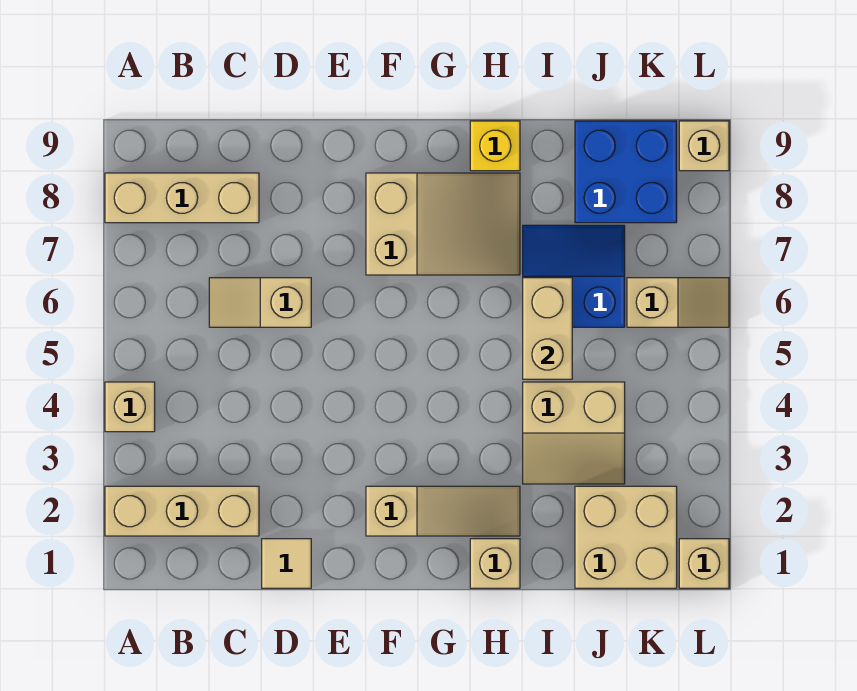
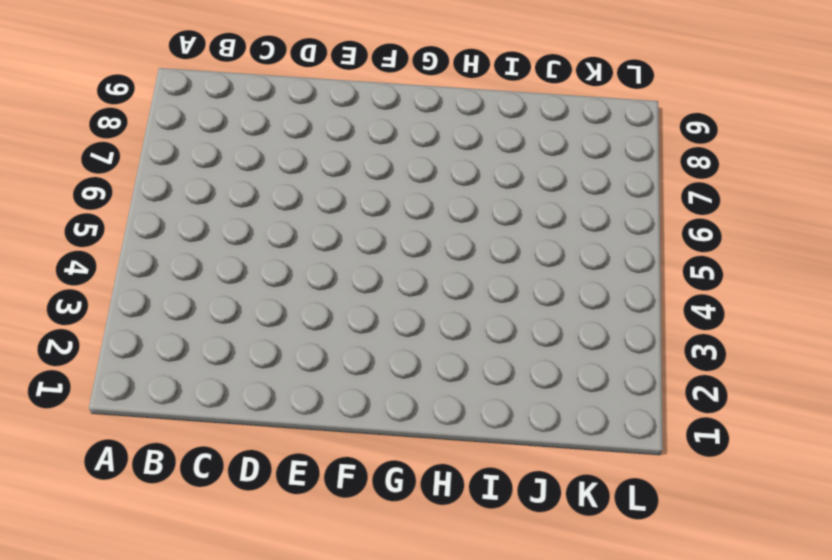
none -> tan brick A2:C2 level 1
none -> tan brick A4 level 1
none -> tan brick A8:C8 level 1

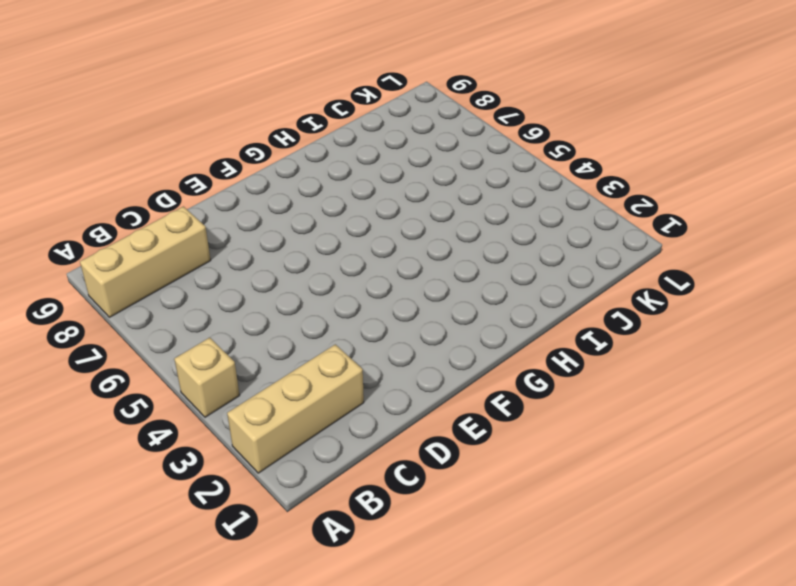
none -> tan slope C6:D6 level 1 top D
none -> tan tile D1 level 1
none -> tan slope F2:H2 level 1 top F

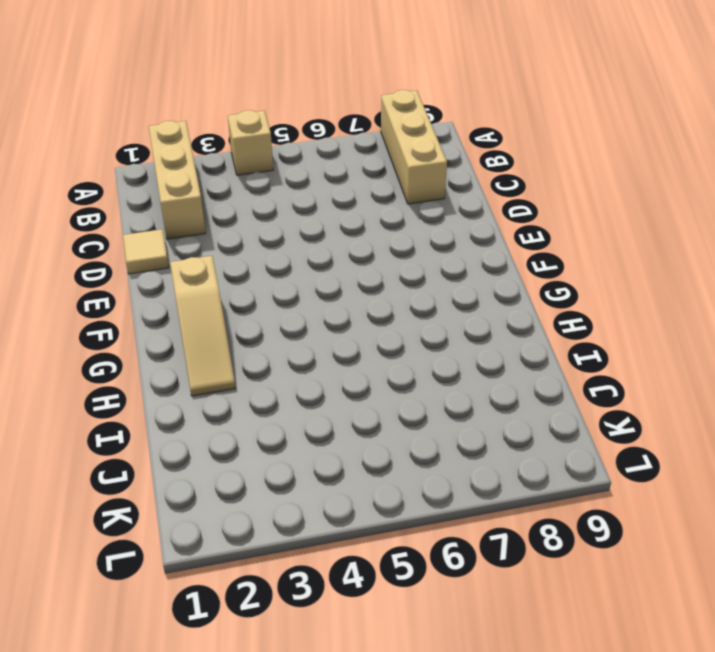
none -> tan slope C6:D6 level 1 top D
none -> tan slope F7:H8 level 1 top F
none -> tan brick H1 level 1

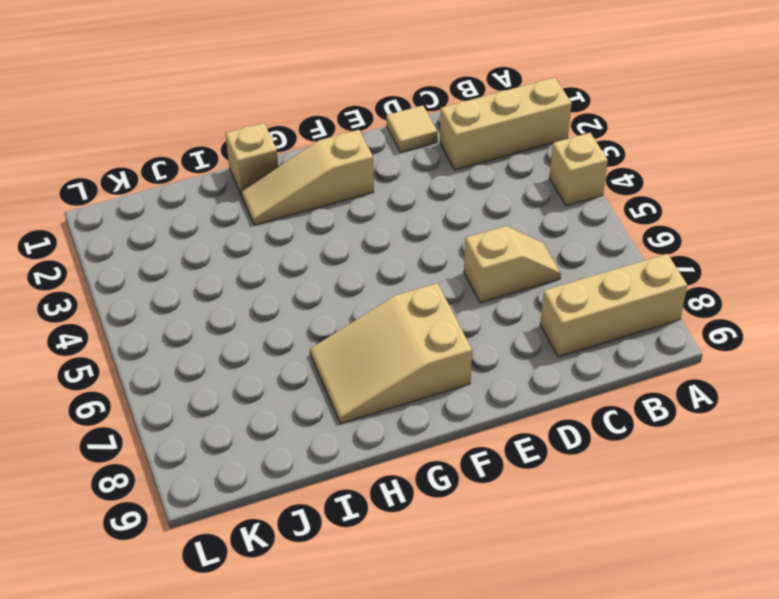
none -> yellow brick H9 level 1
none -> tan slope I3:J4 level 1 top 4
none -> blue slope I6:J7 level 1 top 6

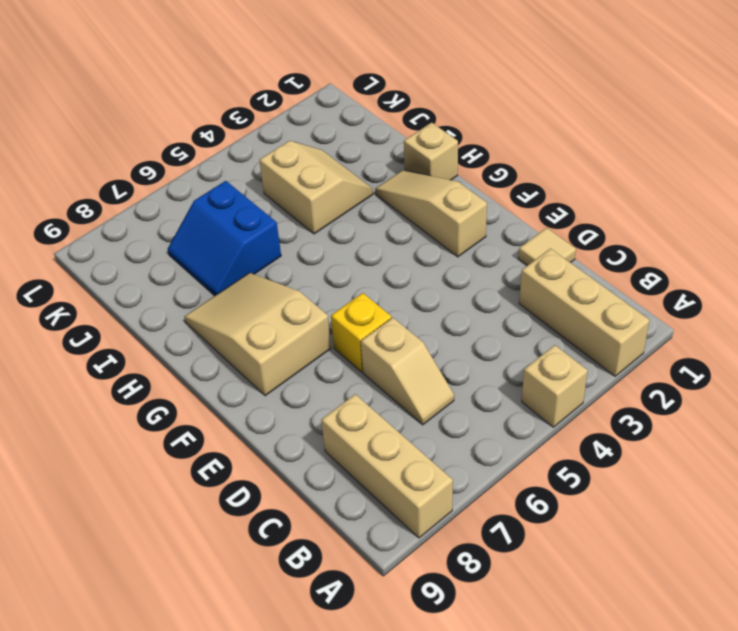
yellow brick E6 level 1 -> yellow brick H9 level 1
none -> tan brick J1:K2 level 1
none -> blue brick J8:K9 level 1
none -> tan slope K6:L6 level 1 top K

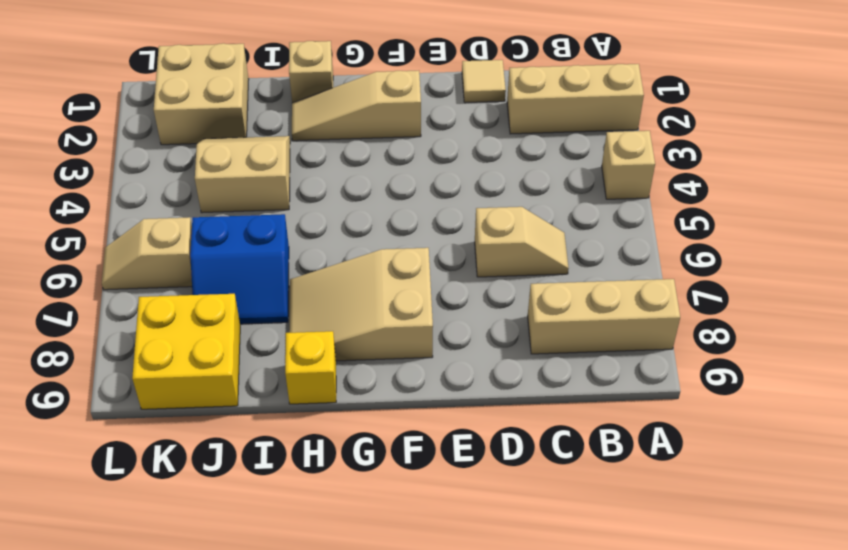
yellow brick J8:K9 level 1 -> blue brick J8:K9 level 1
none -> tan brick L1 level 1
none -> tan brick L9 level 1
none -> tan brick I5:I6 level 2

